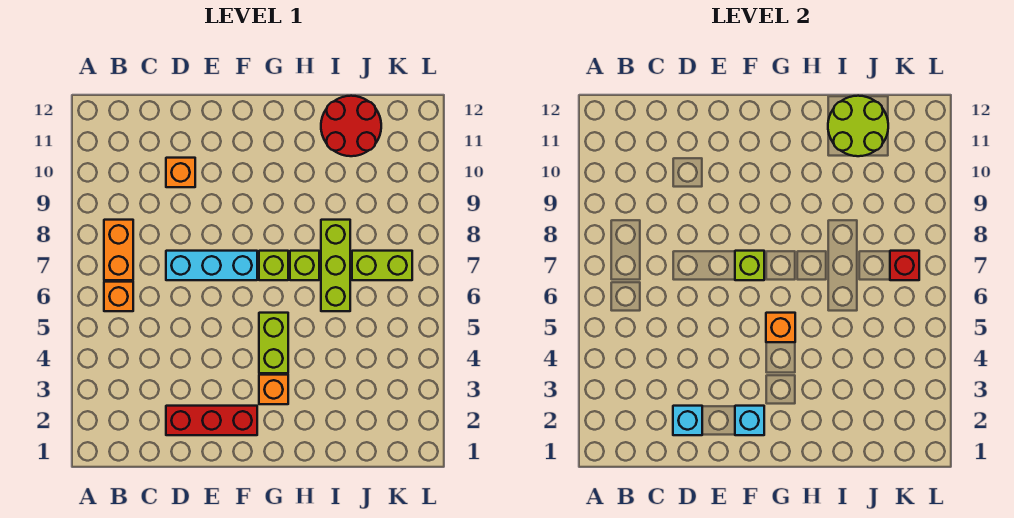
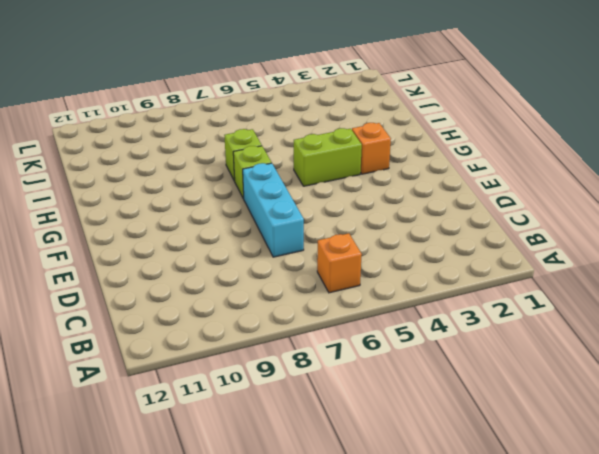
none -> orange brick B7:B8 level 1
none -> red brick D2:F2 level 1
none -> orange brick D10 level 1

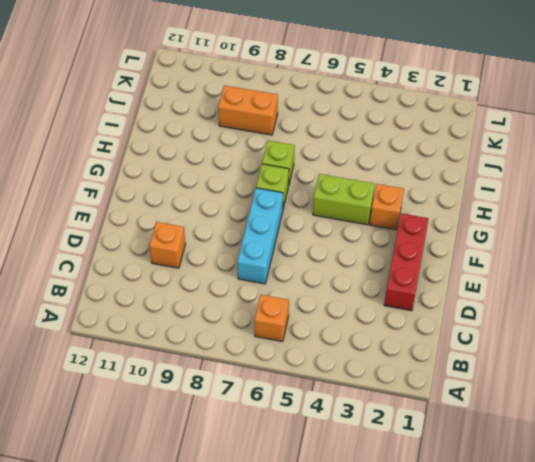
orange brick J8:J9 level 1 -> orange brick B7:B8 level 1
none -> lime brick I6:I8 level 1
none -> red round brick I11:J12 level 1
none -> lime brick J7:K7 level 1

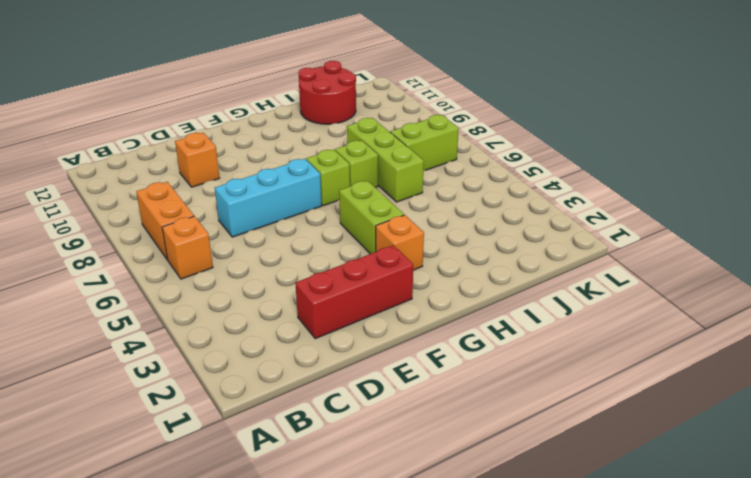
none -> cyan brick D2 level 2
none -> cyan brick F2 level 2
none -> lime brick F7 level 2

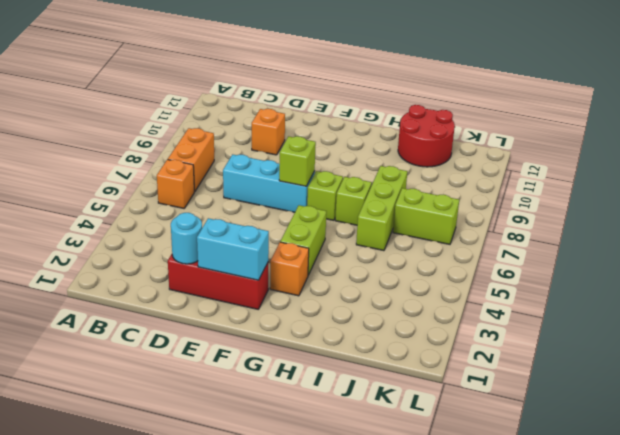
cyan round brick D2 level 2 -> cyan brick D2 level 2
cyan brick E2:F2 level 2 -> cyan brick F2 level 2
none -> orange brick G5 level 2
none -> lime round brick I11:J12 level 2
none -> red brick K7 level 2

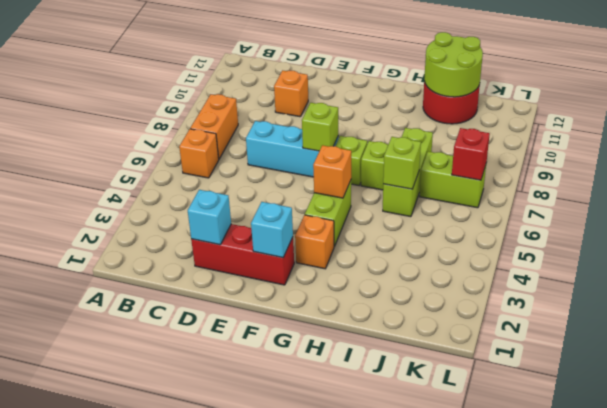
lime brick I6 level 2 -> none

